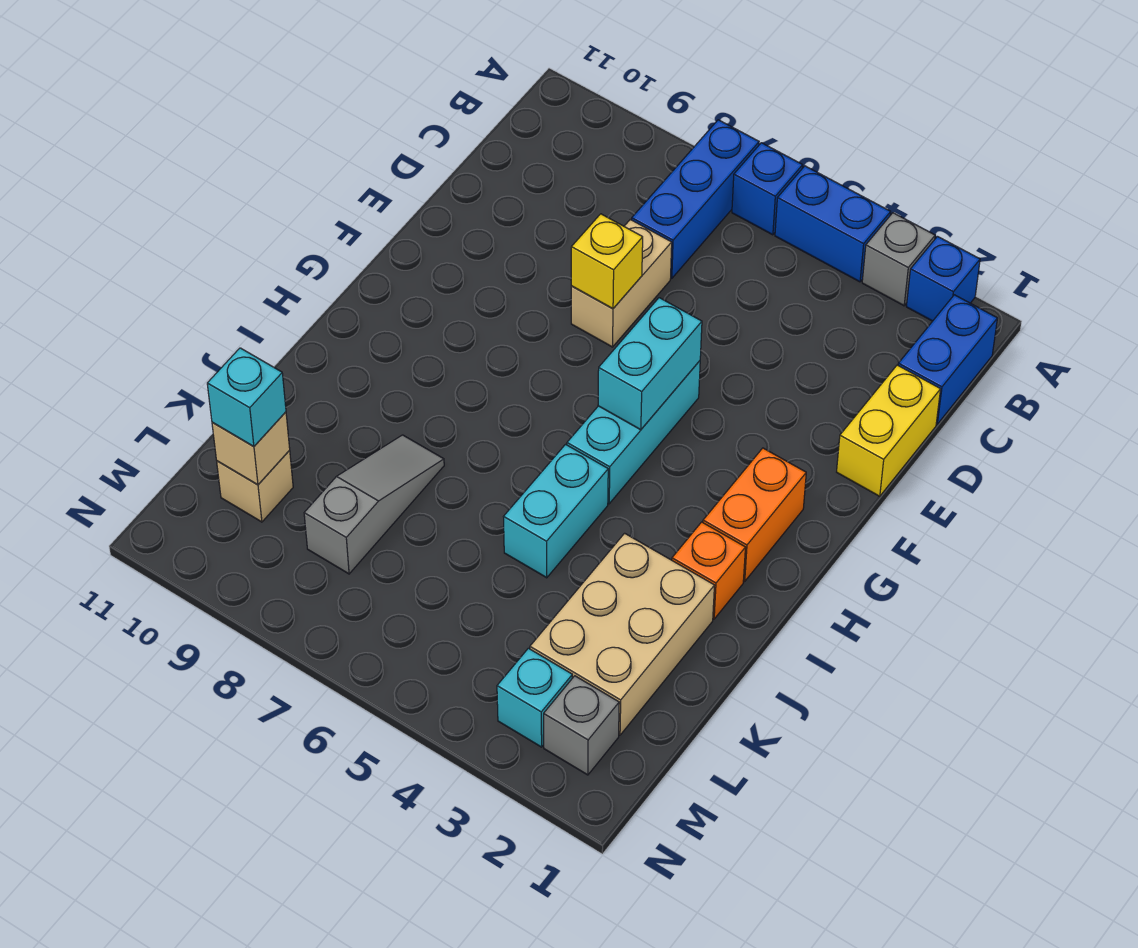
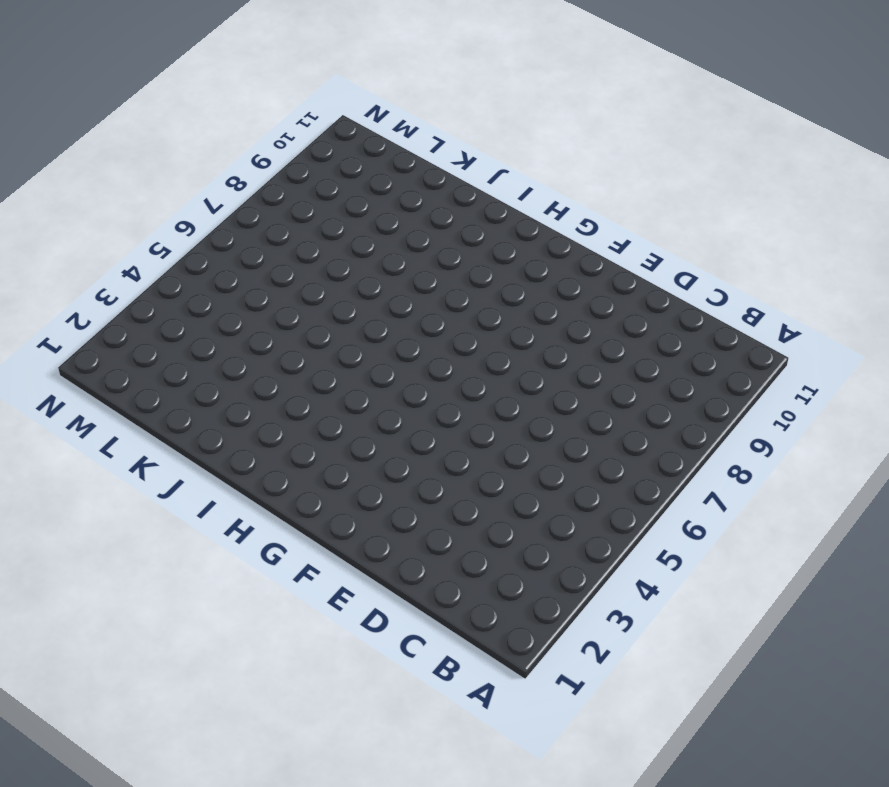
none -> blue brick A2 level 1
none -> grey brick A3 level 1
none -> blue brick A4:A5 level 1

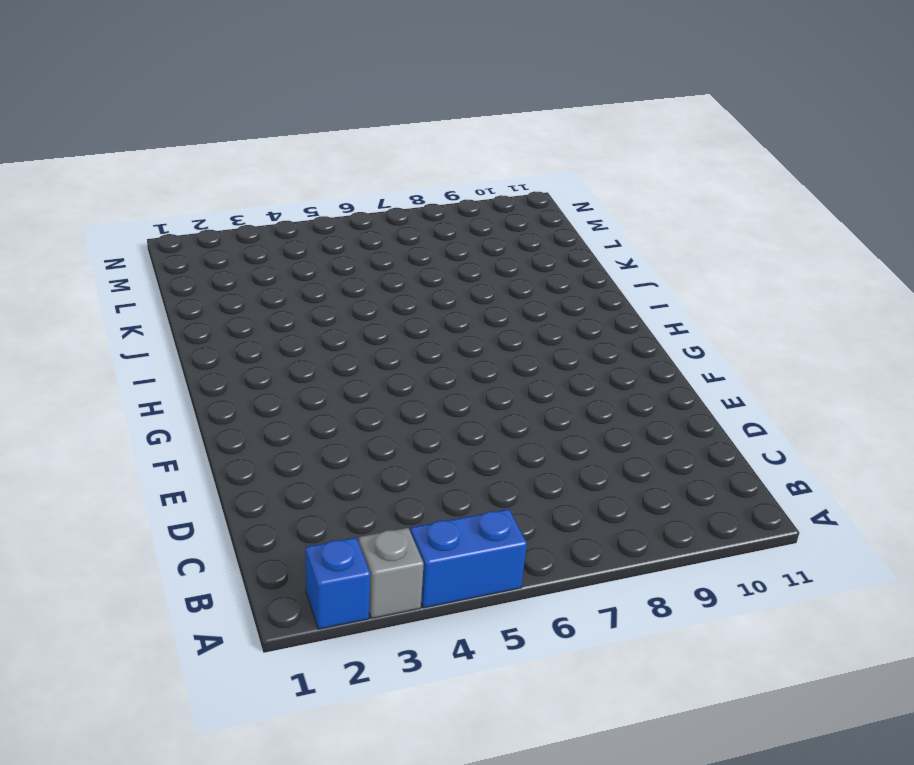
none -> blue brick A6 level 1
none -> blue brick A7:C7 level 1
none -> blue brick B1:C1 level 1

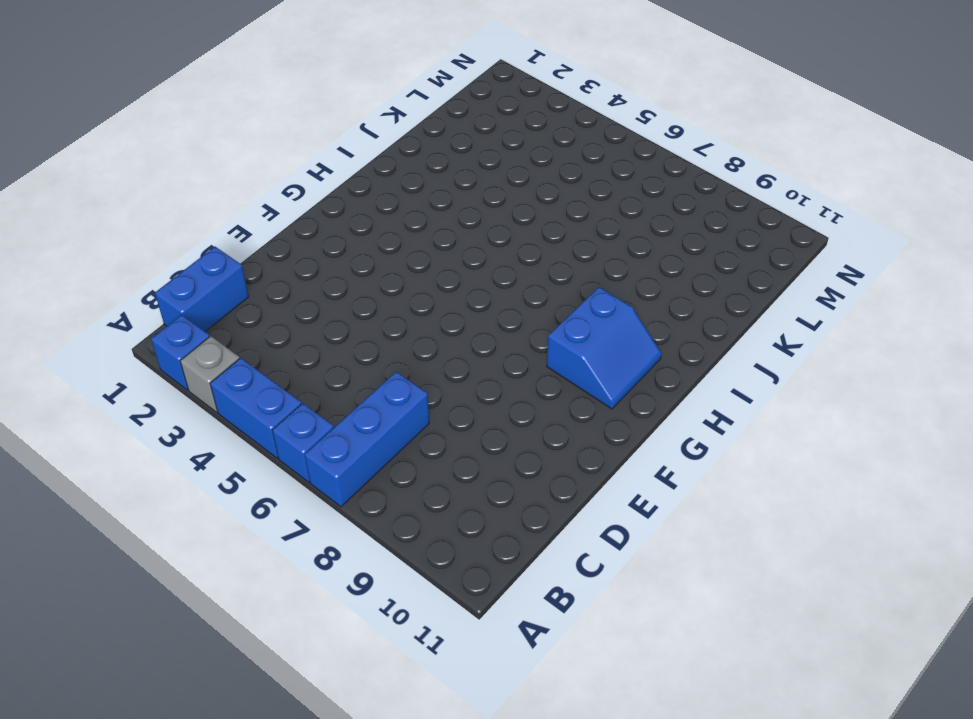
blue slope G9:H10 level 1 top 9 -> none
none -> yellow brick D1:E1 level 1
none -> tan brick D7:E7 level 1
none -> cyan brick F5:H5 level 1

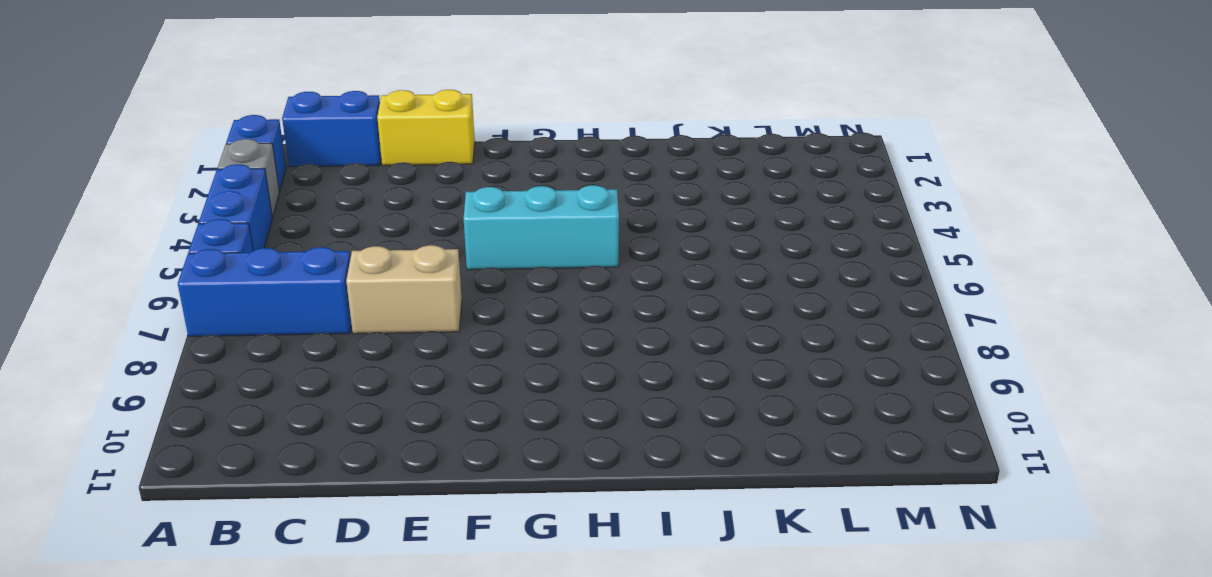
none -> orange brick G2:H2 level 1
none -> orange brick I2 level 1
none -> cyan brick I5:J5 level 1

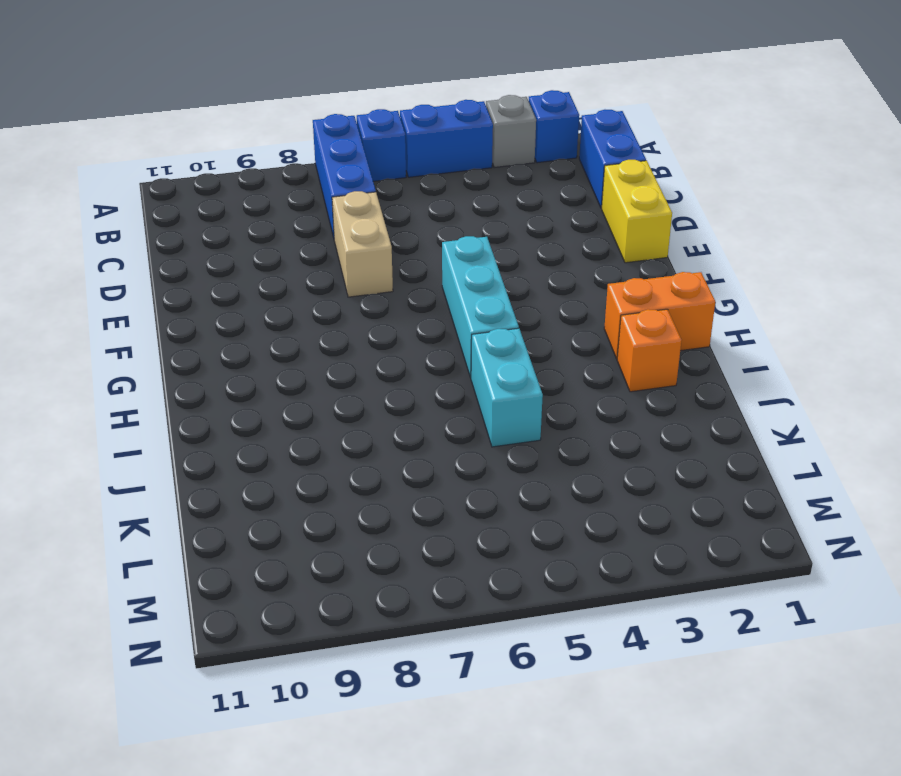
orange brick H1:H2 level 1 -> orange brick G2:H2 level 1
none -> tan brick J2:L3 level 1
none -> grey slope J8:L8 level 1 top L
none -> tan brick L10 level 1

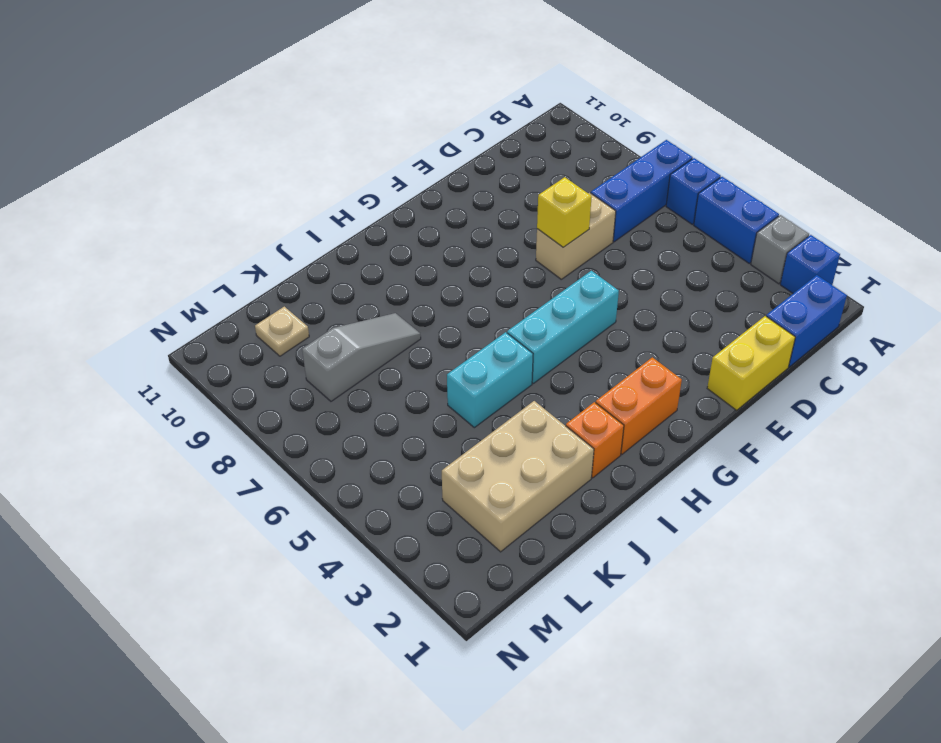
tan plate L10 level 1 -> tan brick L10 level 1
none -> grey brick M2 level 1
none -> cyan brick M3 level 1
none -> cyan brick F5:G5 level 2

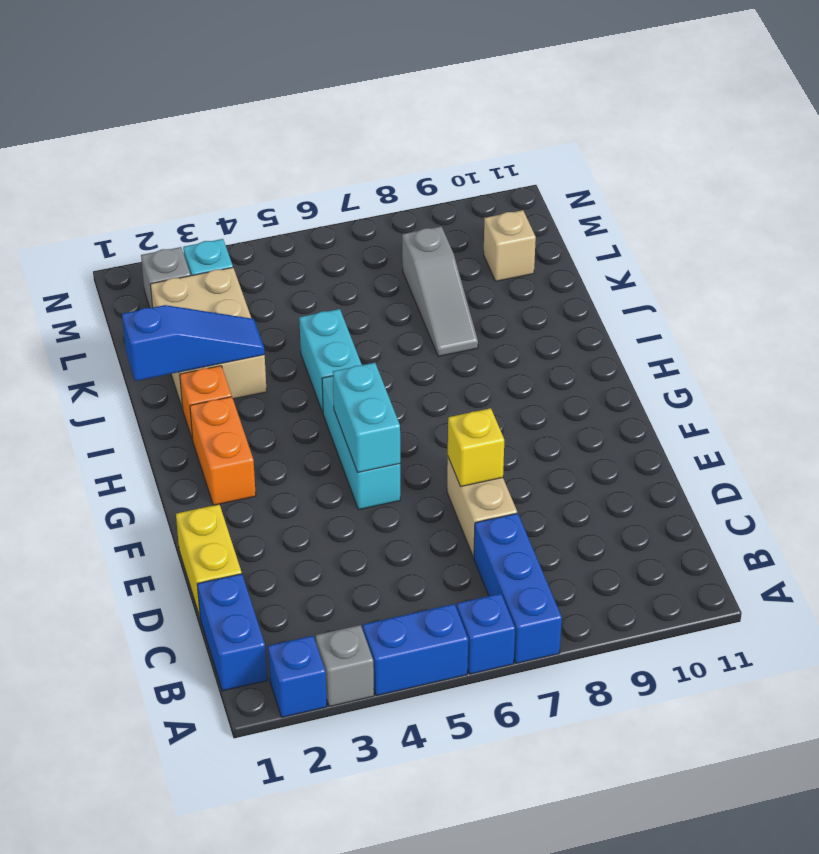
blue slope J1:J3 level 2 top 1 -> none
none -> tan brick L10 level 2
none -> cyan brick L10 level 3

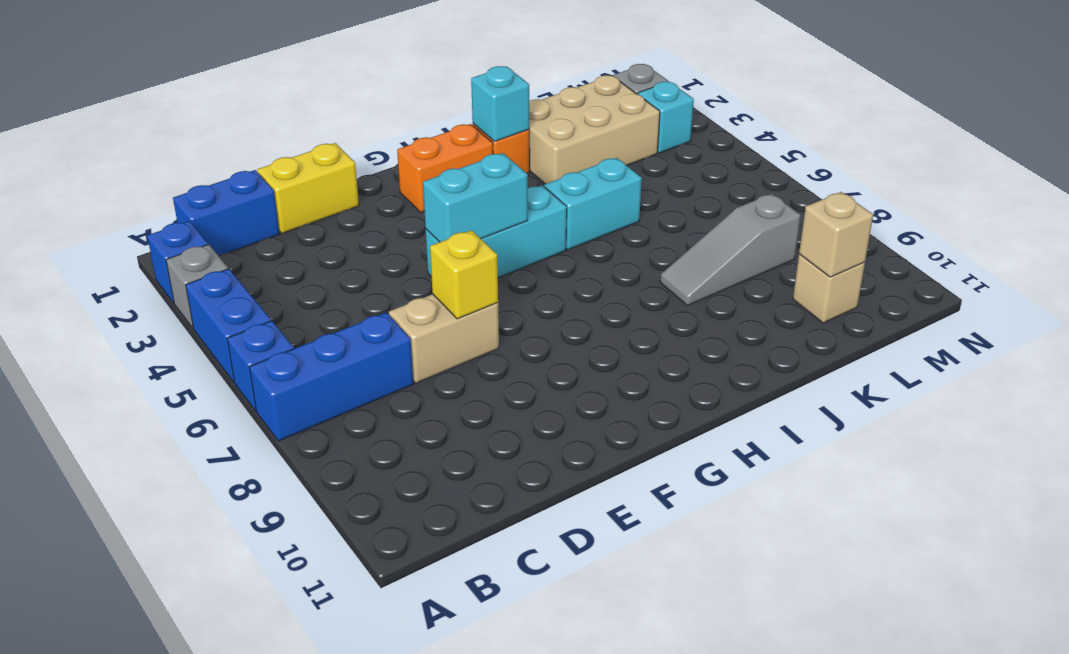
cyan brick I2 level 2 -> cyan brick L10 level 3

